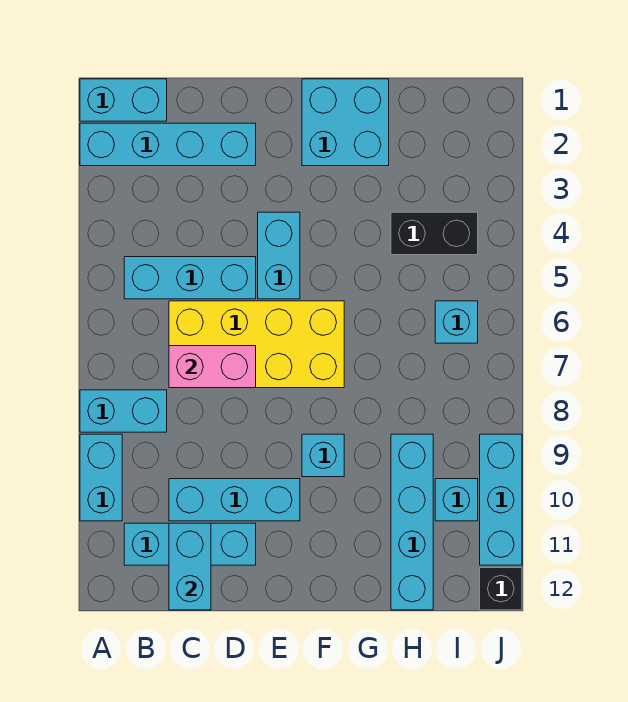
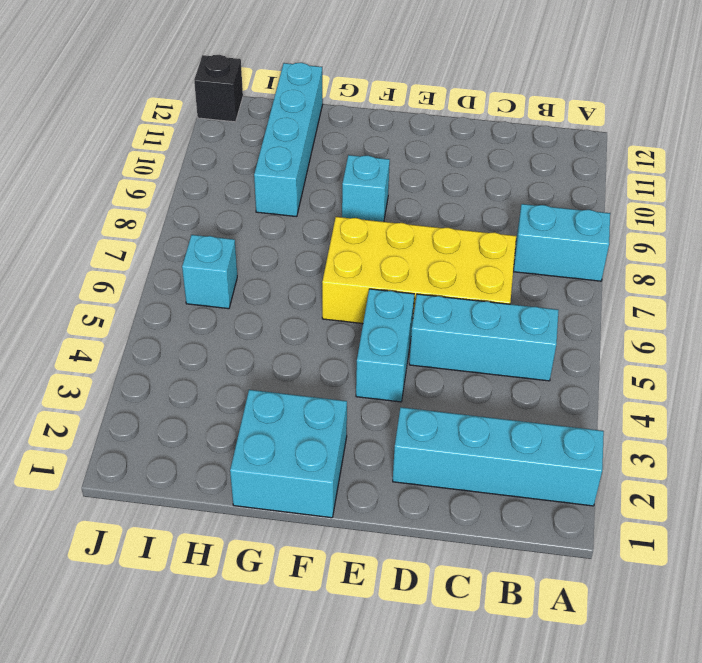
none -> cyan brick A1:B1 level 1
none -> cyan brick A9:A10 level 1
none -> cyan brick B11:D11 level 1

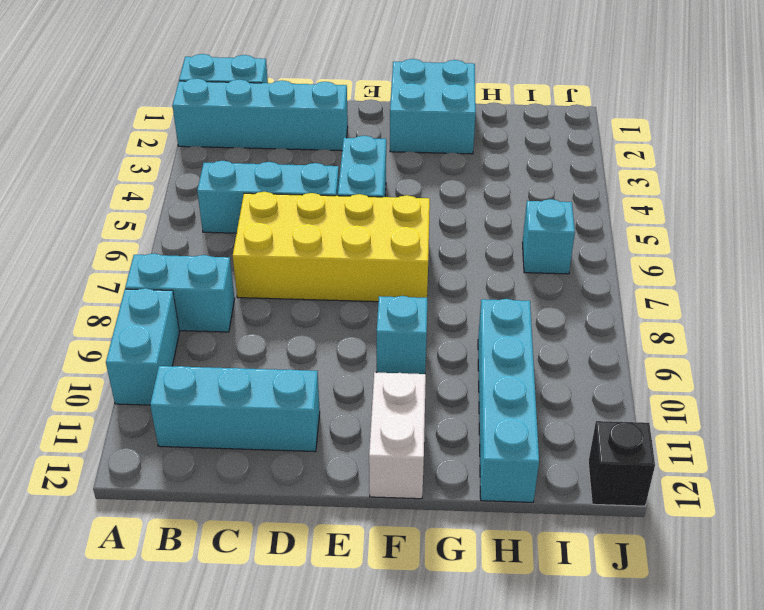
white brick F11:F12 level 1 -> none
none -> cyan brick C10:E10 level 1
none -> black brick H4:I4 level 1
none -> cyan brick I10 level 1

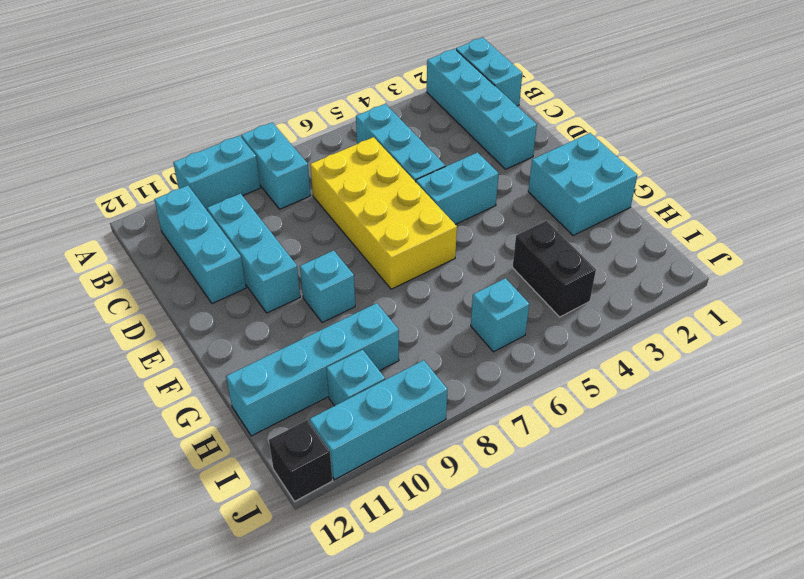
none -> pink brick C7:D7 level 2
none -> cyan brick C11:C12 level 2

